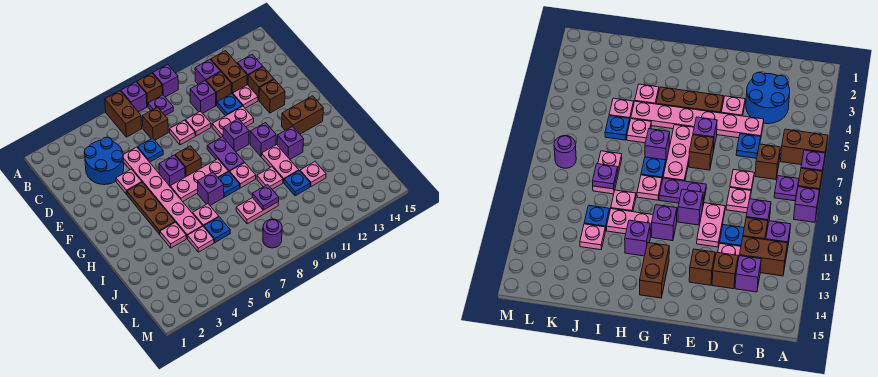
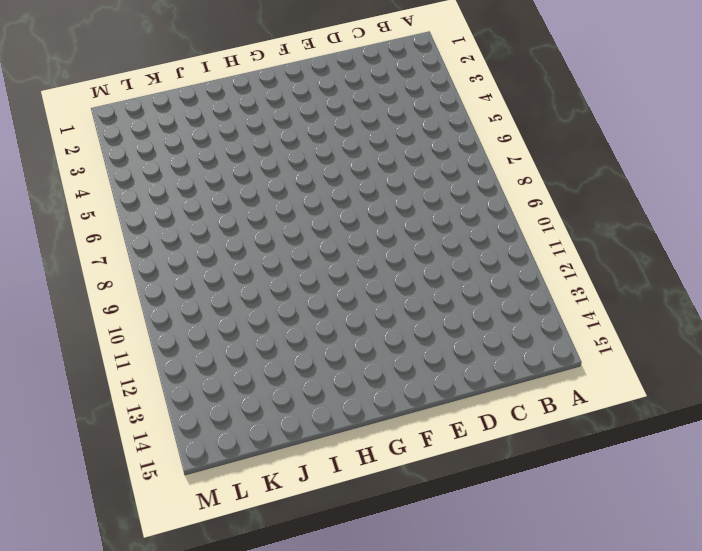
none -> brown brick A6:B6 level 1
none -> purple brick A7 level 1
none -> brown brick A8 level 1
none -> purple brick A9 level 1

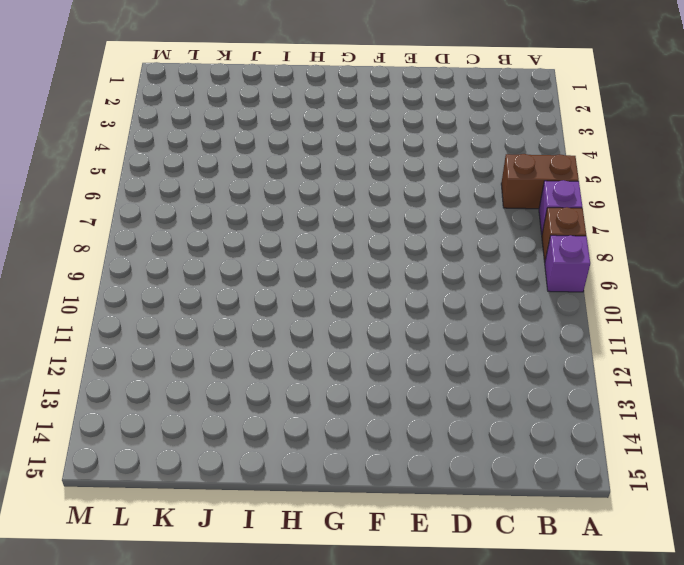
none -> purple plate B8 level 1
none -> purple brick B11 level 1
none -> brown brick B12:C12 level 1
none -> blue round brick C3:D4 level 1

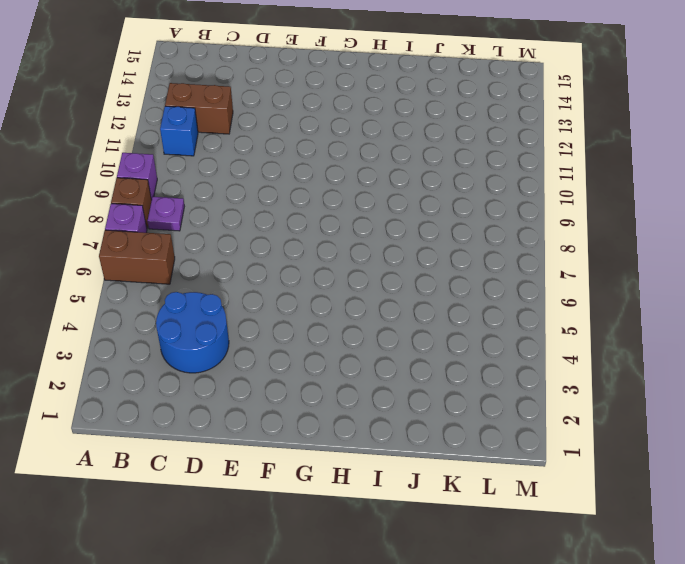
blue brick B11 level 1 -> purple brick B11 level 1
none -> brown brick C7 level 1
none -> purple brick C10 level 1
none -> brown brick C11 level 1
none -> purple brick C13 level 1

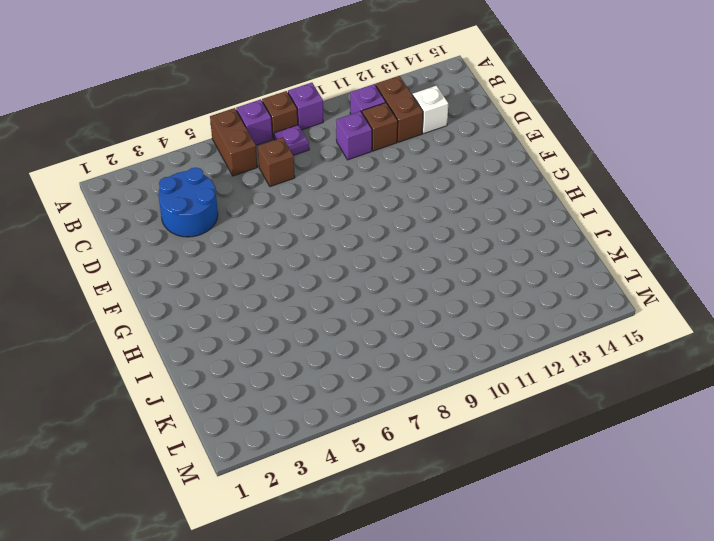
white brick C13 level 1 -> purple brick C13 level 1
none -> pink plate D5:I5 level 1
none -> blue plate D6 level 1
none -> pink plate D8 level 1
none -> pink plate D9 level 1

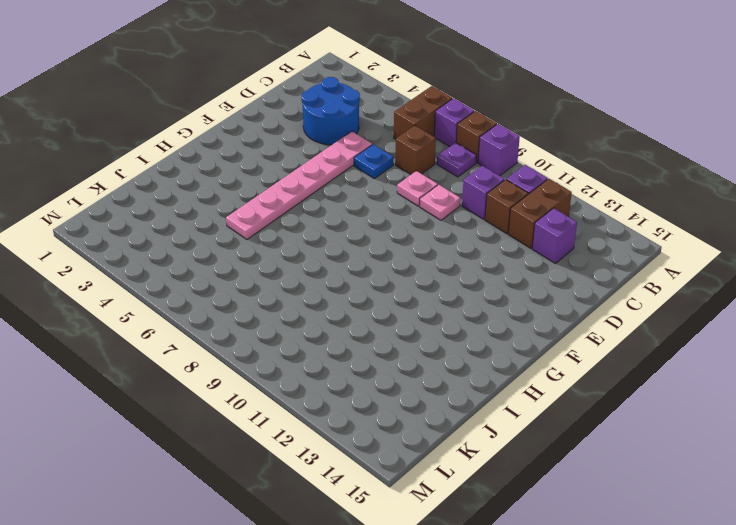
none -> blue plate D11 level 1
none -> pink plate D12 level 1
none -> brown brick D13 level 1
none -> pink plate E4 level 1

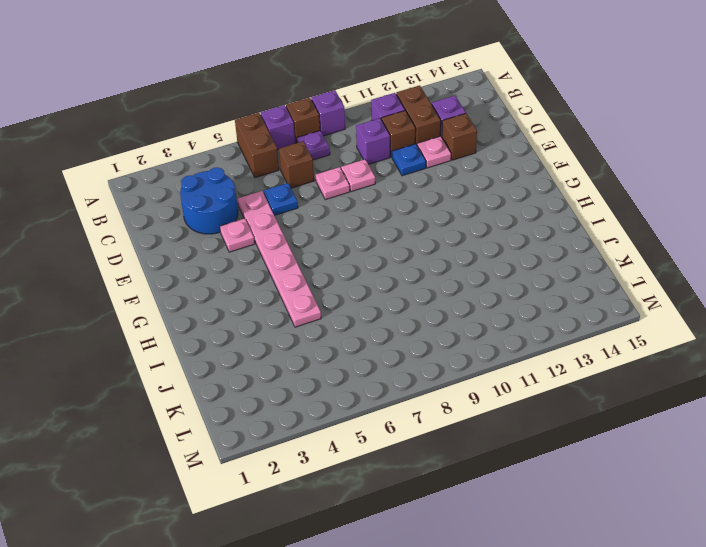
none -> pink plate E10:E11 level 1
none -> brown brick E13 level 1
none -> brown plate F4:H4 level 1
none -> purple brick F6 level 1

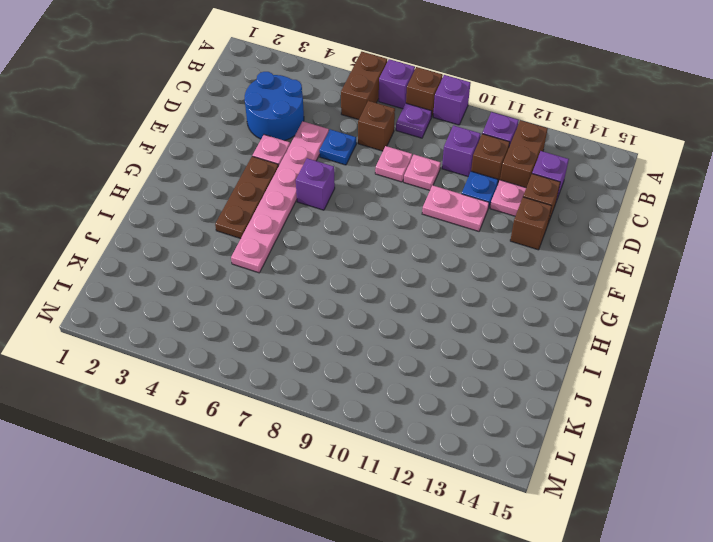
none -> brown brick F7 level 1
none -> purple plate F9:G9 level 1
none -> purple brick F10 level 1
none -> pink plate G6:G8 level 1

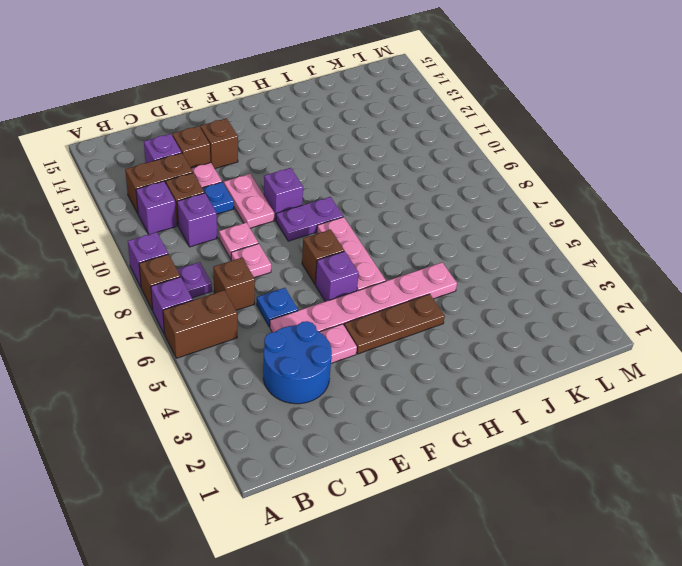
none -> purple brick G11 level 1
none -> brown brick G13:G14 level 1
none -> purple brick H7 level 1
none -> blue plate H8 level 1

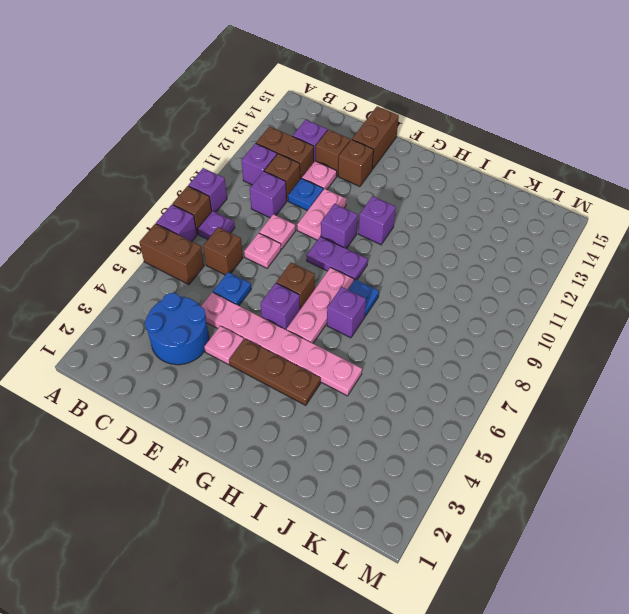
brown brick E14:E15 level 1 -> brown brick G13:G14 level 1
none -> pink plate H9 level 1
none -> pink plate H11:I11 level 1
none -> purple brick H12 level 1
none -> pink plate I4 level 1

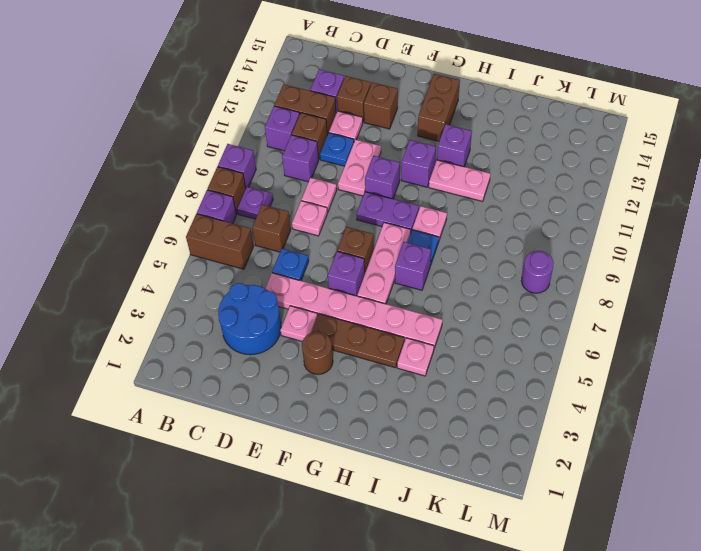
brown round brick F3 level 1 -> none
none -> pink plate I6 level 1
none -> pink plate I10 level 1
none -> pink plate J5 level 1
none -> blue plate J6 level 1

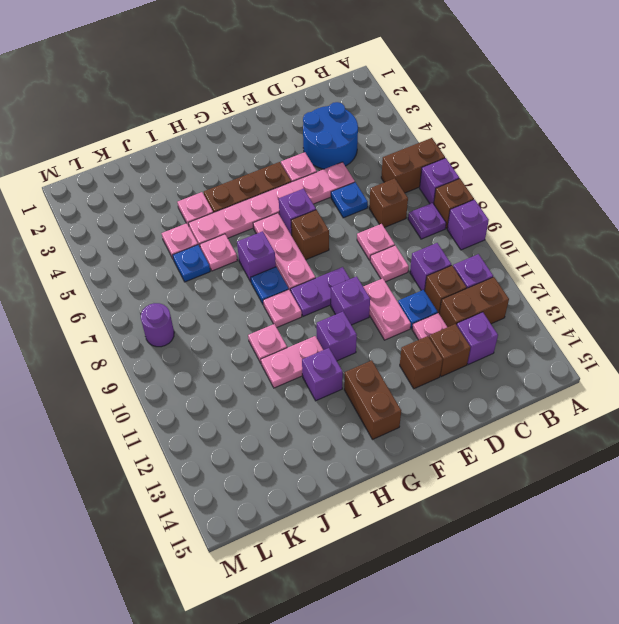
none -> pink plate J8:J9 level 1
none -> blue plate J11 level 1
none -> pink plate J12 level 1
none -> purple plate J9 level 2

